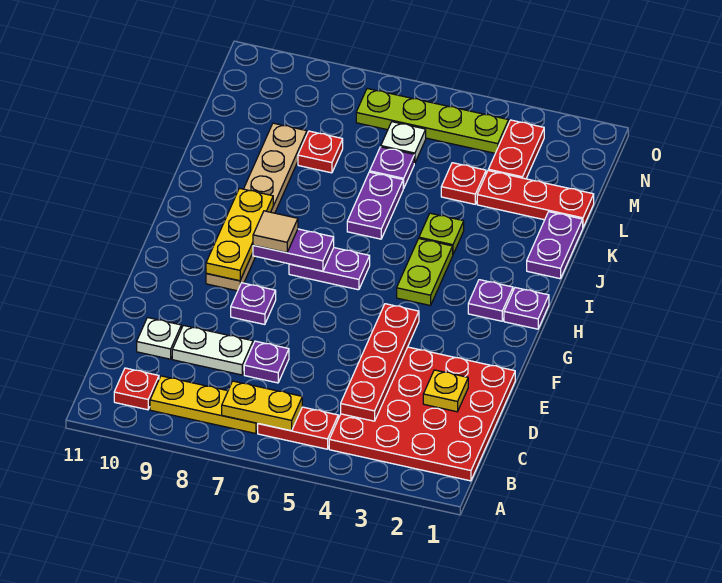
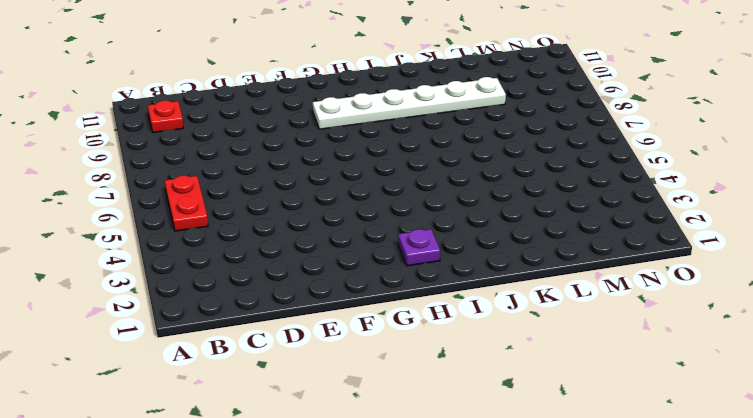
white plate G9:L9 level 1 -> tan plate G9:L9 level 1
none -> red plate B1:E4 level 1
none -> yellow plate B7:B9 level 1
none -> purple plate D7 level 1

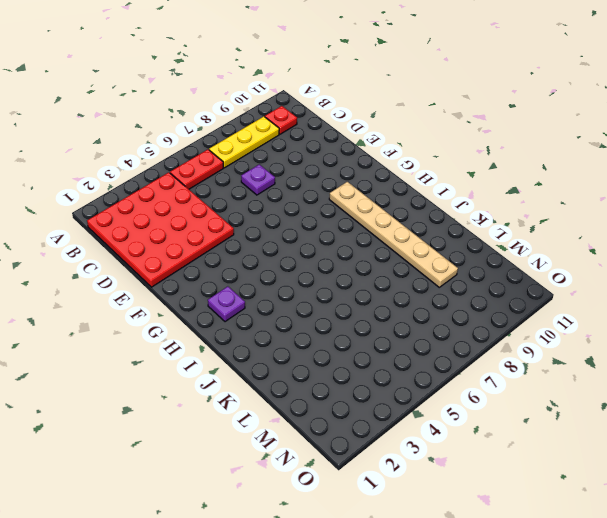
none -> white plate D8:D9 level 1
none -> white plate D10 level 1
none -> purple plate F8 level 1

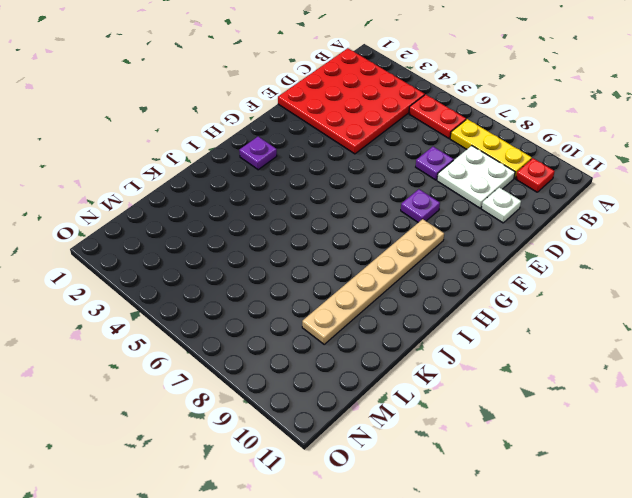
white plate C8:D9 level 1 -> white plate D8:D9 level 1
none -> purple plate H1 level 1
none -> lime plate H4:I4 level 1
none -> purple plate H6:H7 level 1

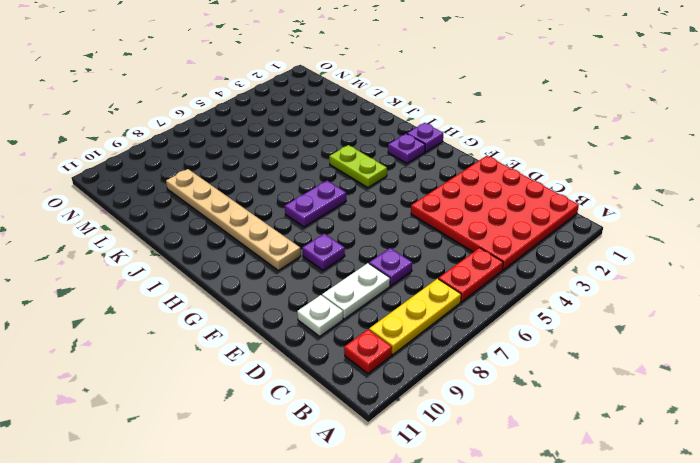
none -> purple plate J1:K1 level 1
none -> lime plate J4 level 1
none -> purple plate J6:K6 level 1

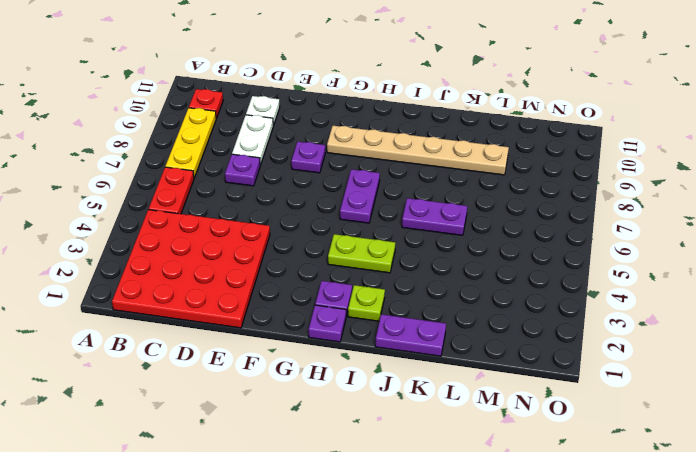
lime plate I2 level 1 -> lime plate J4 level 1
none -> red plate L1:L3 level 1
none -> red plate L4 level 1
none -> purple plate L6 level 1

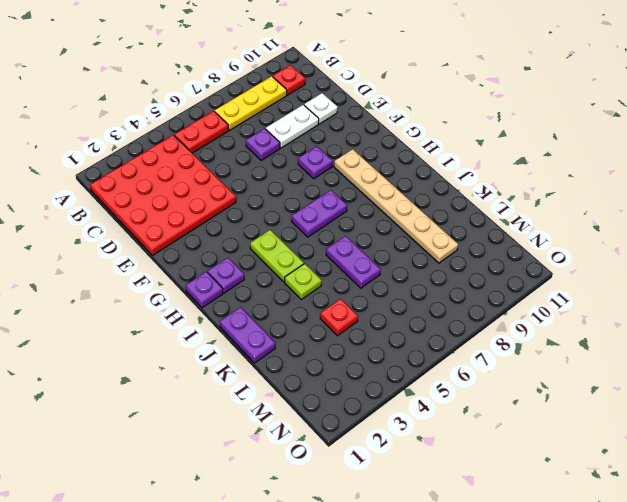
none -> red plate L1:L3 level 1
none -> purple plate L6 level 1
none -> red plate L8 level 1

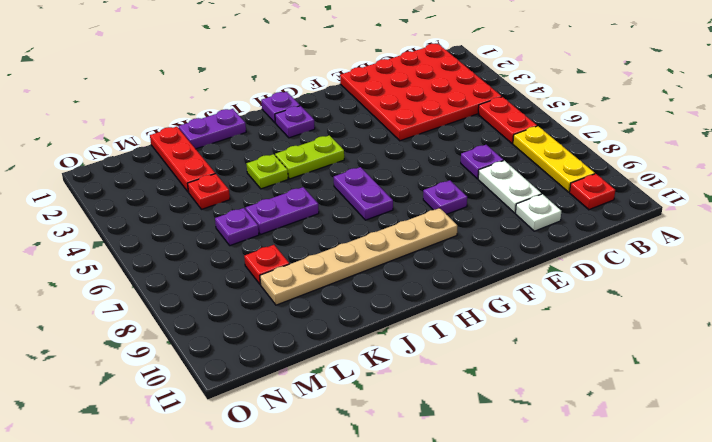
none -> red plate M3:N3 level 1
none -> white plate M6 level 1
none -> lime plate N4:N7 level 1

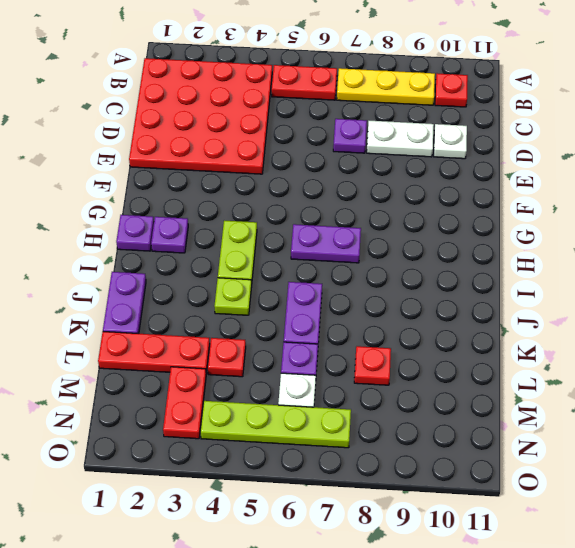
none -> purple plate F8 level 1
none -> tan plate G9:L9 level 1
none -> yellow plate B6:B7 level 2

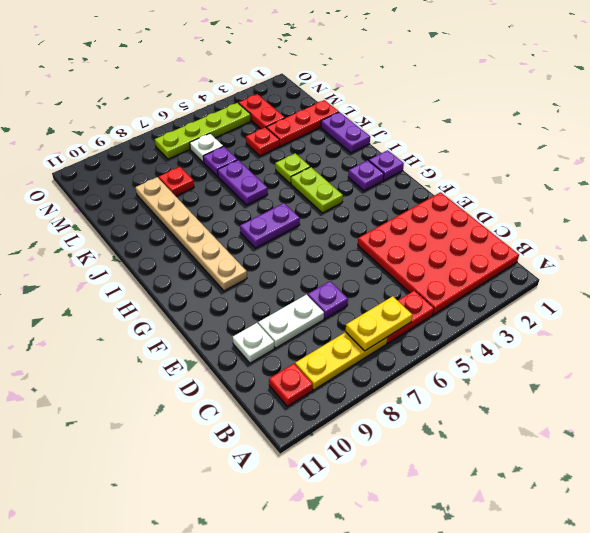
none -> purple plate F8 level 1
none -> red plate C4:F4 level 2
none -> yellow plate D2 level 2

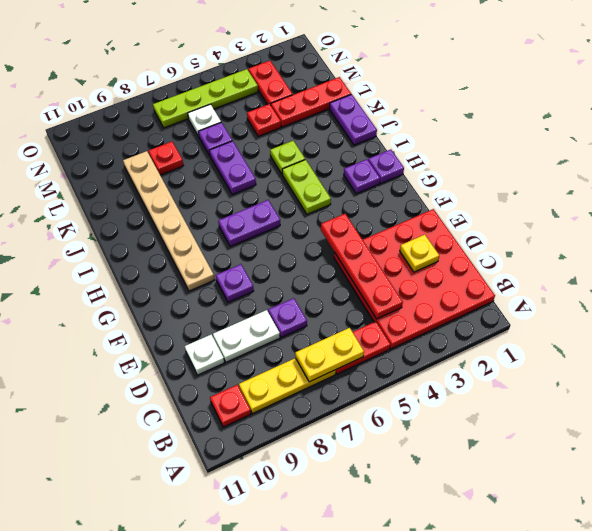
none -> yellow plate G9:I9 level 2
none -> purple plate H7:H8 level 2
none -> tan tile H8 level 3

